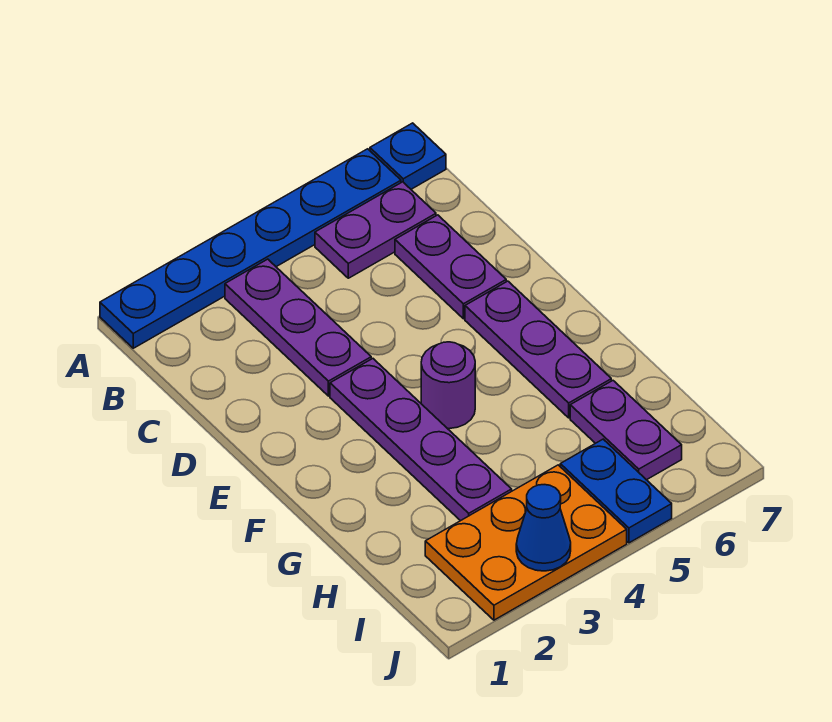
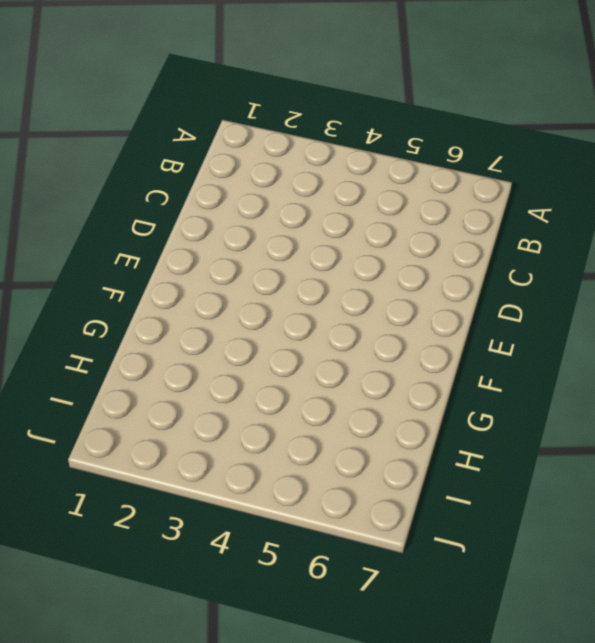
none -> blue plate A1:A6 level 1
none -> blue plate A7 level 1
none -> purple plate B3:D3 level 1

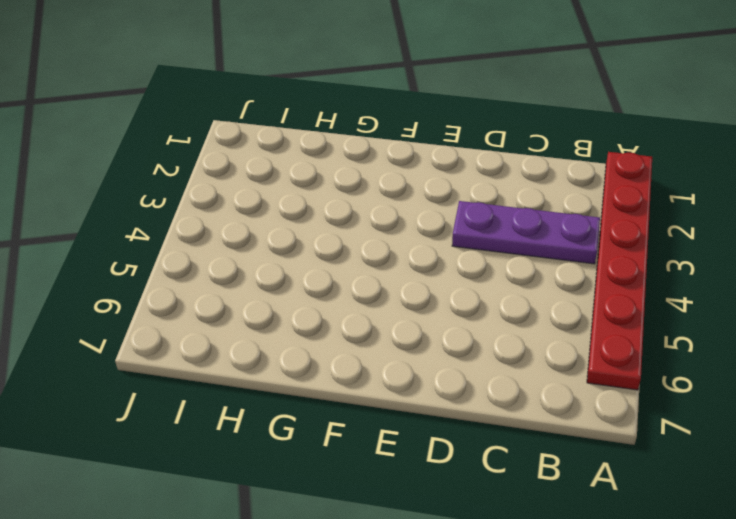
red plate A1:A6 level 1 -> blue plate A1:A6 level 1
none -> blue plate A7 level 1
none -> purple plate B5:B6 level 1
none -> purple plate C6:D6 level 1

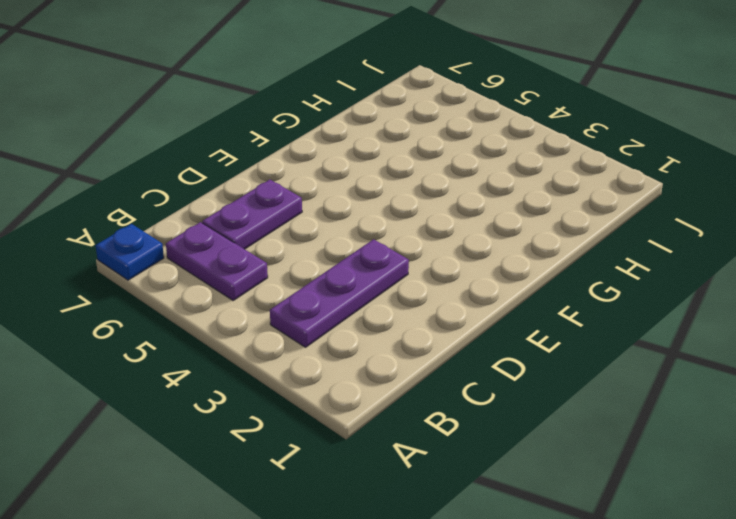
none -> blue plate A1:A6 level 1
none -> purple plate E3:H3 level 1
none -> purple plate E6:G6 level 1

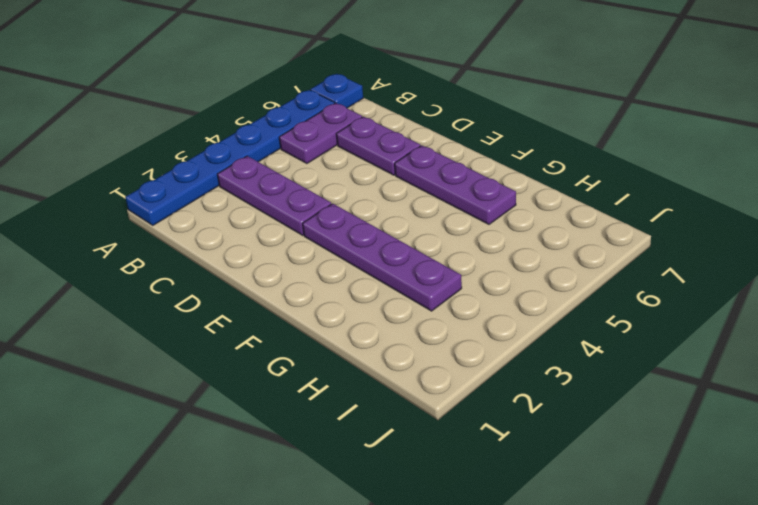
none -> purple round brick F4 level 1
none -> purple plate H6:I6 level 1
none -> orange plate I2:J4 level 1

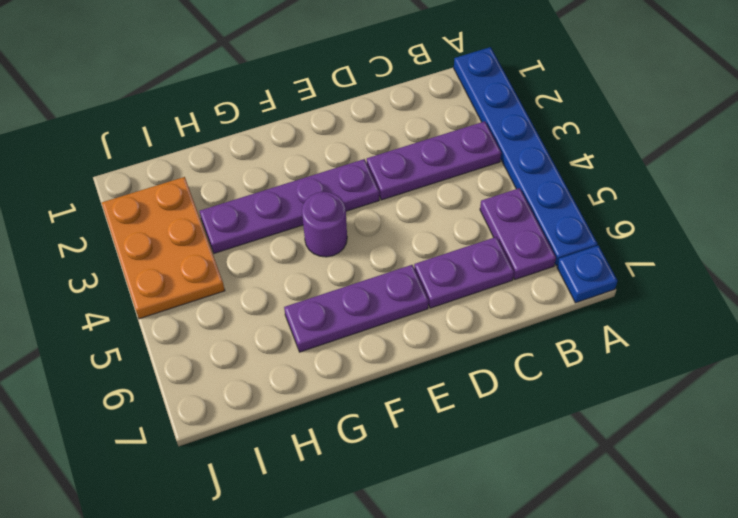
none -> purple plate H6:I6 level 1
none -> blue plate I5:J5 level 1
none -> blue cone J3 level 2

